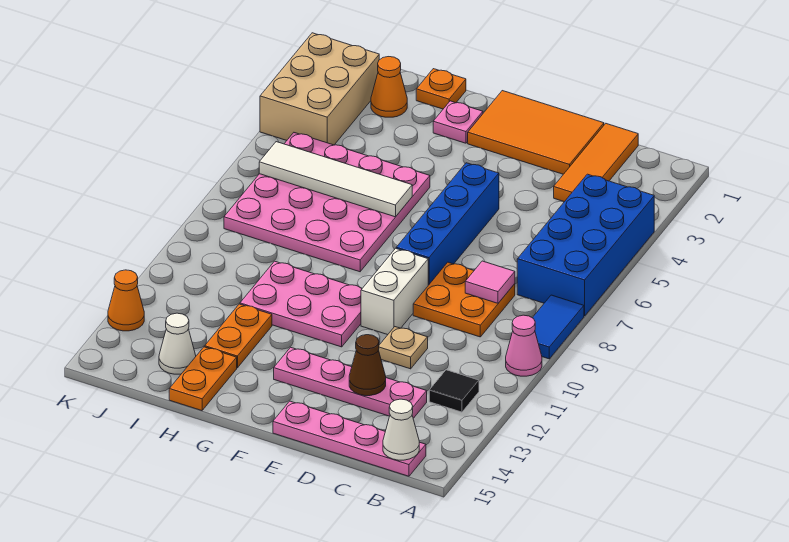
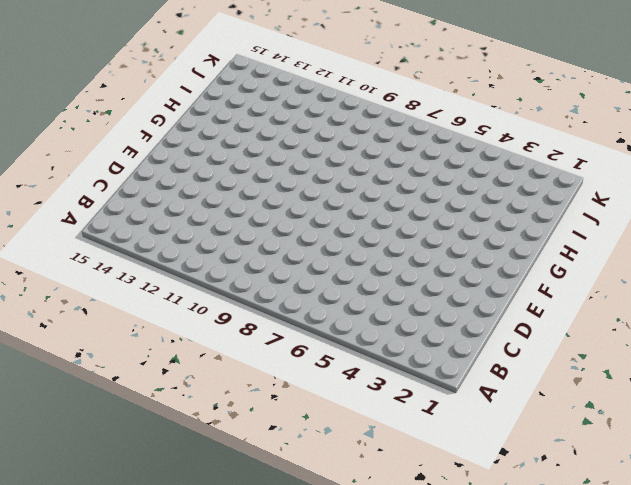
none -> blue brick A4:B7 level 1
none -> blue tile A8:A9 level 1
none -> pink cone A10 level 1

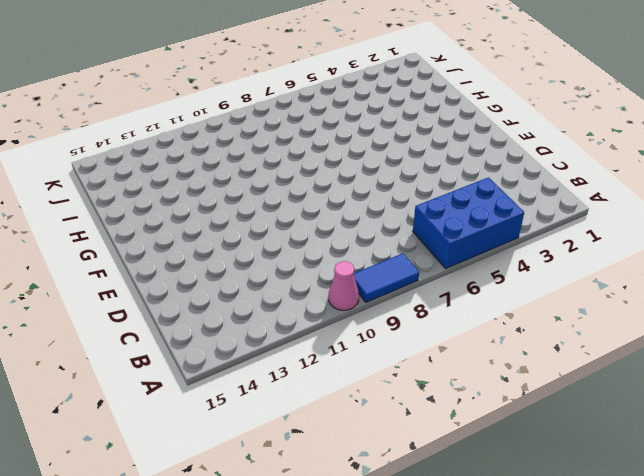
blue brick A4:B6 level 1 -> blue brick A4:B7 level 1
none -> black tile B12 level 1
none -> pink plate B15:E15 level 1
none -> orange tile C1:C3 level 1

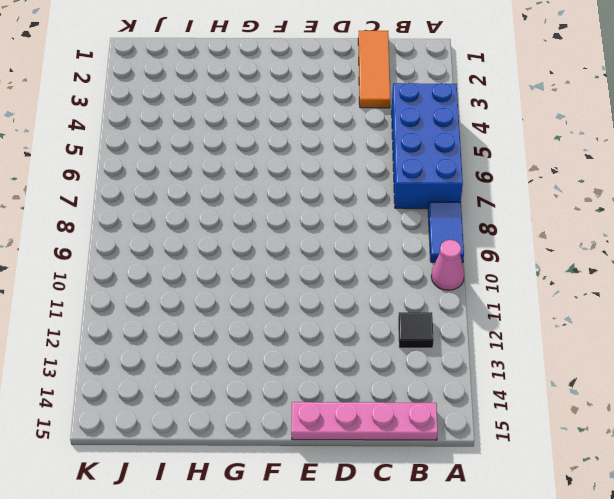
none -> orange plate C8:D9 level 1
none -> pink plate C13:F13 level 1
none -> orange tile D1:F2 level 1

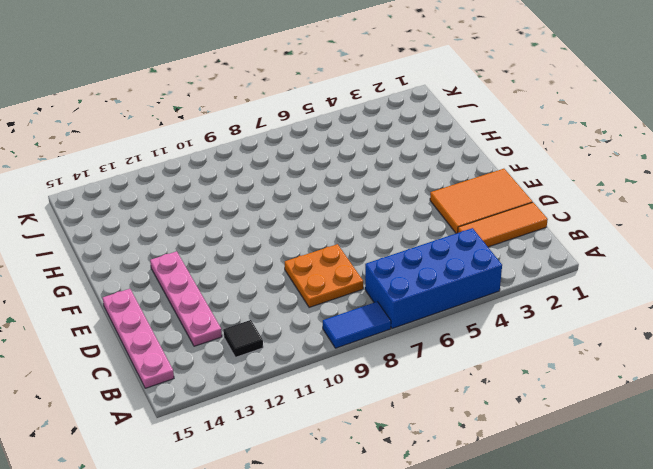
orange tile D1:E3 level 1 -> orange tile D1:F2 level 1
none -> pink cone A10 level 1
none -> tan plate D11 level 1
none -> blue brick E5:E8 level 1

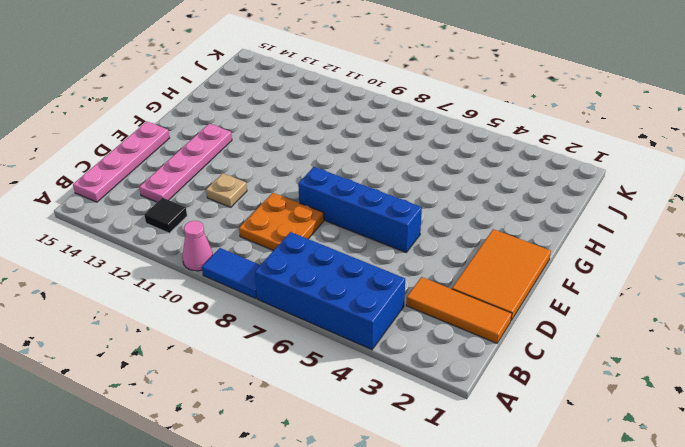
none -> white brick E9:E10 level 1
none -> pink plate F10:H11 level 1
none -> pink plate G2 level 1

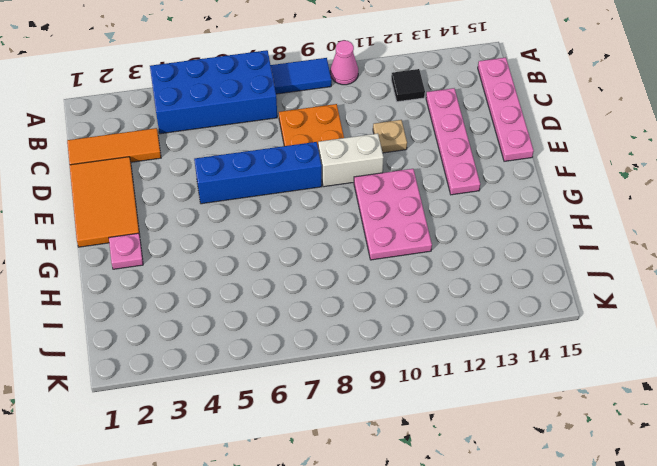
none -> pink plate G5:J8 level 1
none -> orange plate H1 level 1
none -> orange plate H12:H13 level 1

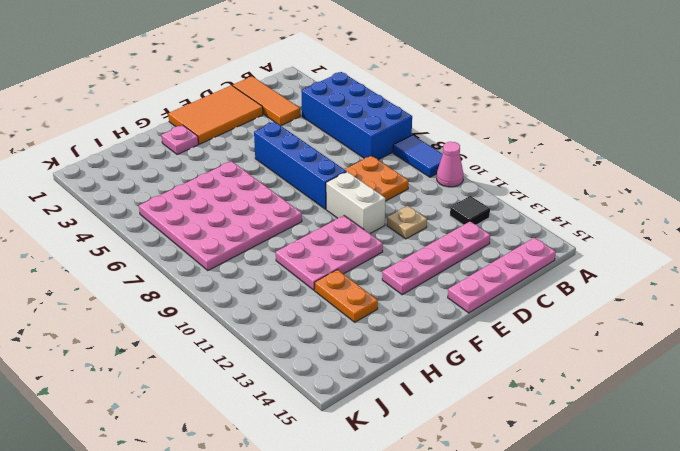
none -> orange plate H1 level 1
none -> orange plate H14:H15 level 1
none -> orange cone I2 level 1

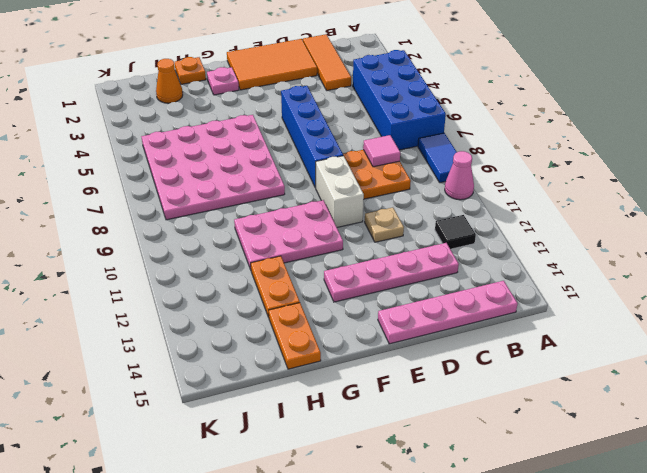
none -> white cone I14 level 1
none -> tan brick J2:K4 level 1
none -> orange cone K13 level 1

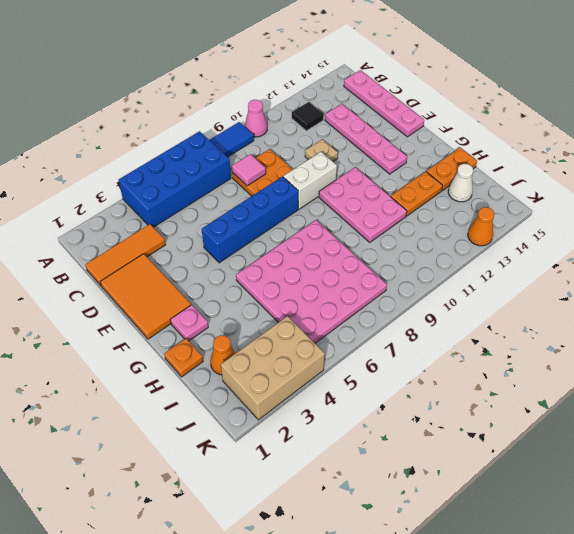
none -> white cone B15 level 2
none -> brown cone D13 level 2
none -> white tile G6:J6 level 2

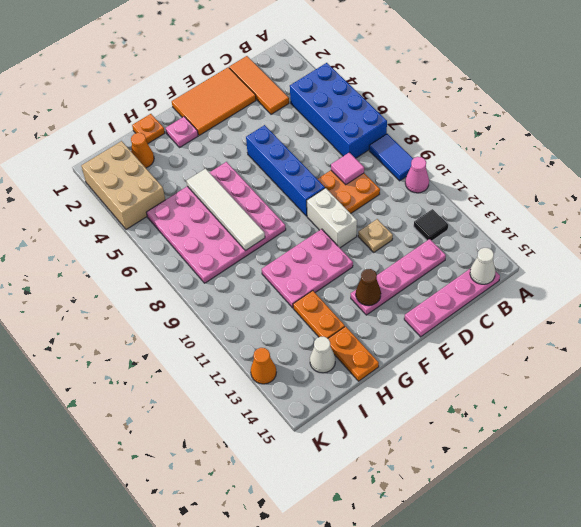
brown cone F13 level 2 -> brown cone D13 level 2
white tile H5:H8 level 2 -> white tile G6:J6 level 2

